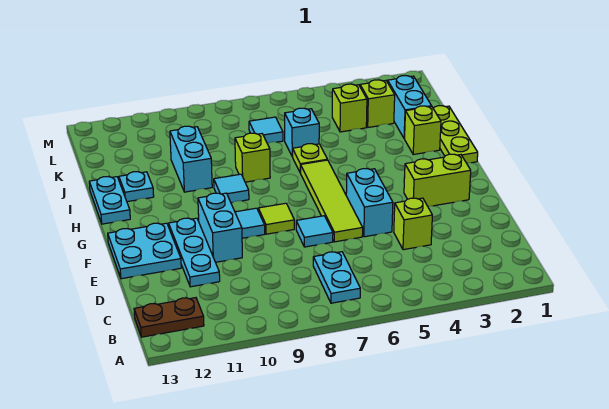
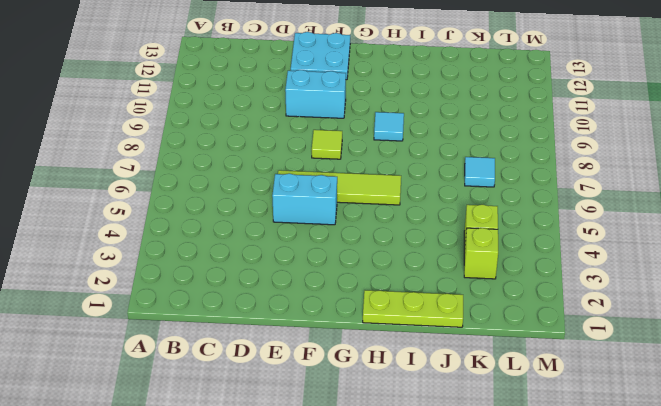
none -> cyan plate B7:C7 level 1
none -> brown plate B12:B13 level 1
none -> lime brick D4 level 1

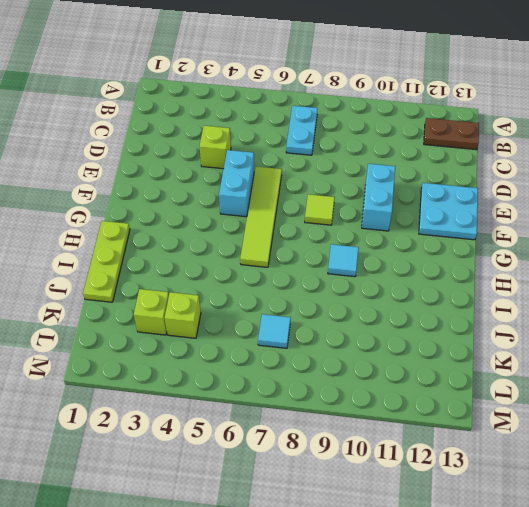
none -> cyan plate D11:F11 level 1
none -> cyan tile E7 level 1
none -> lime brick F2:F3 level 1

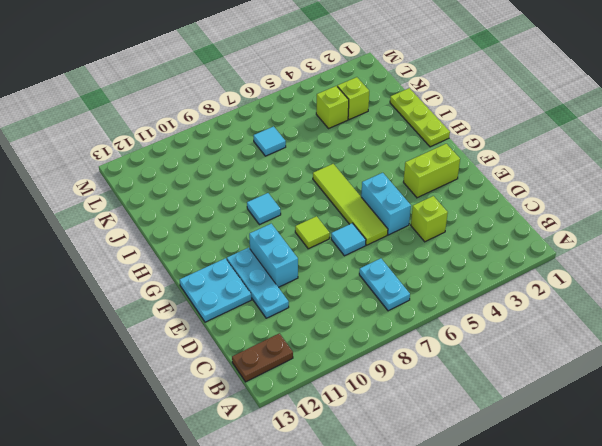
none -> cyan tile F9 level 1
none -> cyan plate H13:I13 level 1
none -> lime brick I2 level 1

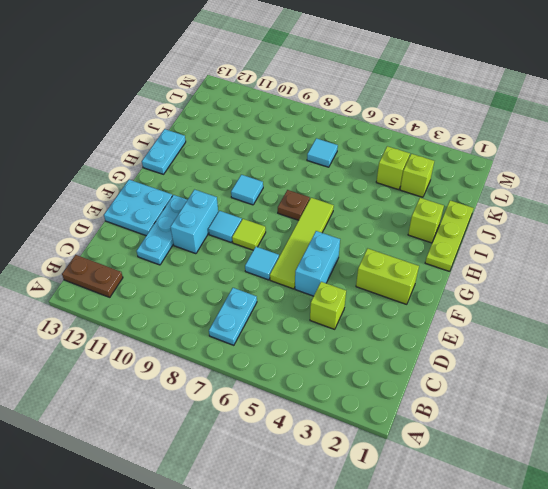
brown plate H7 level 1 -> none
none -> lime plate I6 level 1
none -> lime brick I8 level 1
none -> cyan brick I10:J10 level 1

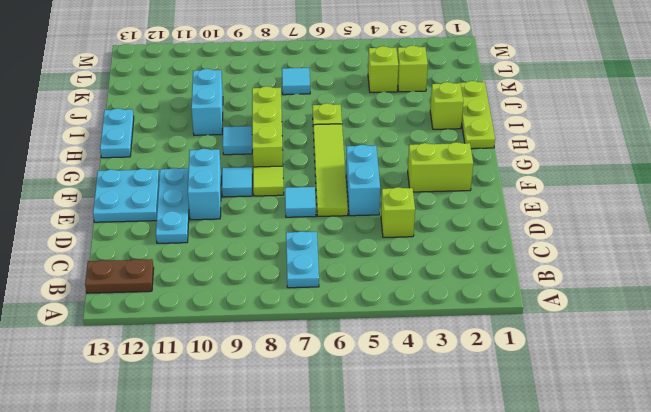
lime brick G8:I8 level 1 -> lime brick I8 level 1
none -> cyan plate I12 level 1
none -> cyan brick J2:K2 level 1
none -> cyan brick J6 level 1

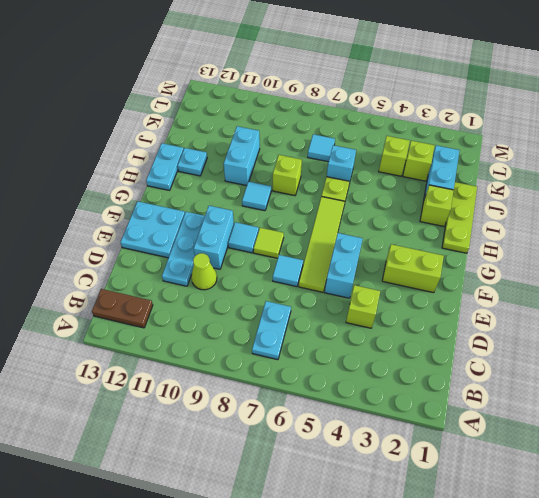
lime cone D10 level 1 -> none

